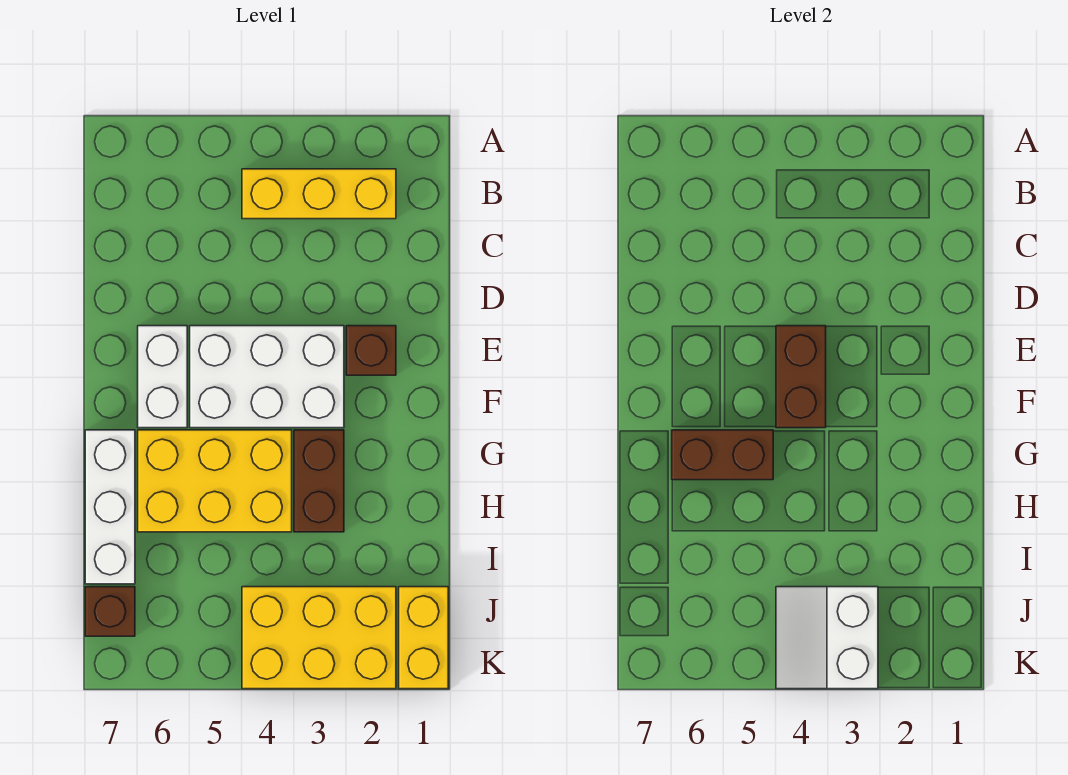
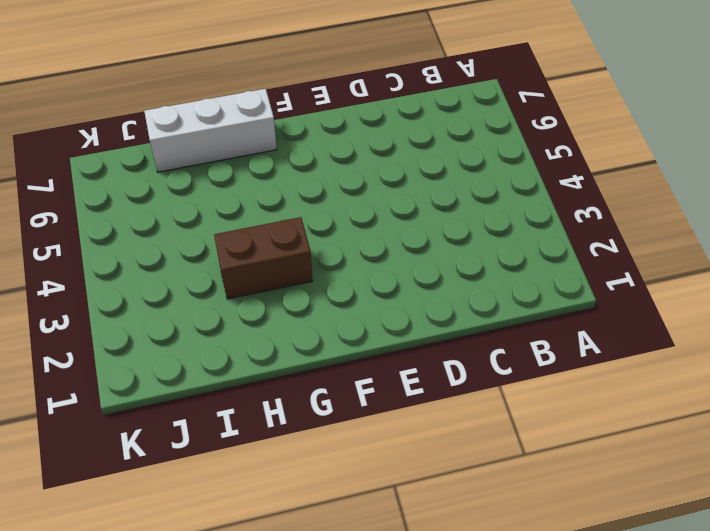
none -> yellow brick B2:B4 level 1
none -> brown brick E2 level 1
none -> white brick E3:F5 level 1

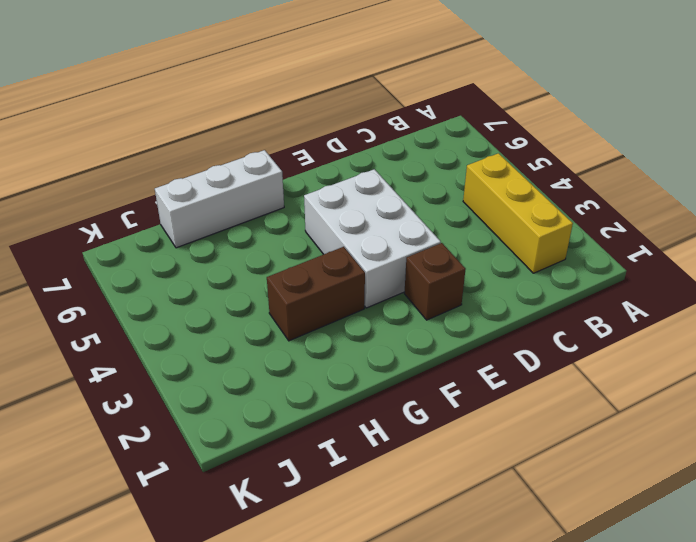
none -> white brick E6:F6 level 1
none -> yellow brick G4:H6 level 1
none -> yellow brick J1:K1 level 1

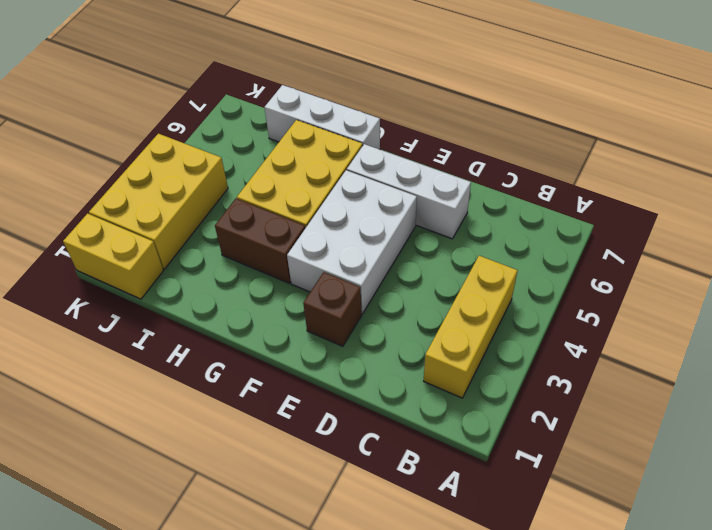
white brick D6:F6 level 1 -> white brick E6:F6 level 1
none -> brown brick J7 level 1
none -> brown brick E4:F4 level 2
none -> brown brick G5:G6 level 2

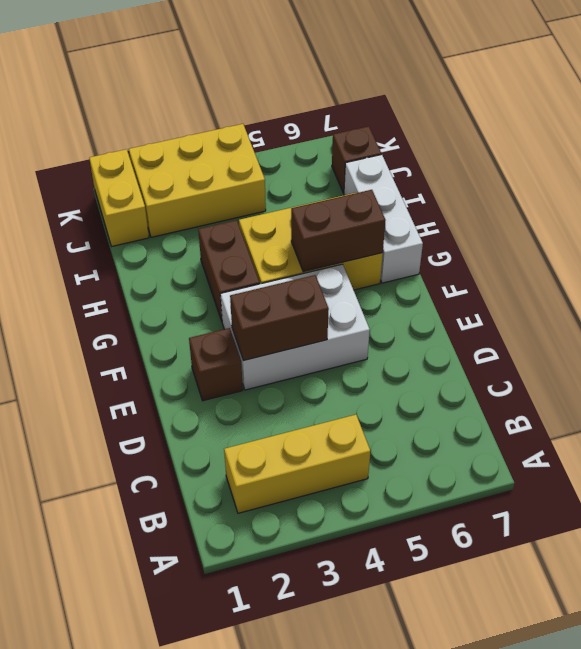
brown brick E3:E4 level 2 -> brown brick E4:F4 level 2
none -> white brick E6:F6 level 1
none -> white slope J3:K4 level 2 top 3

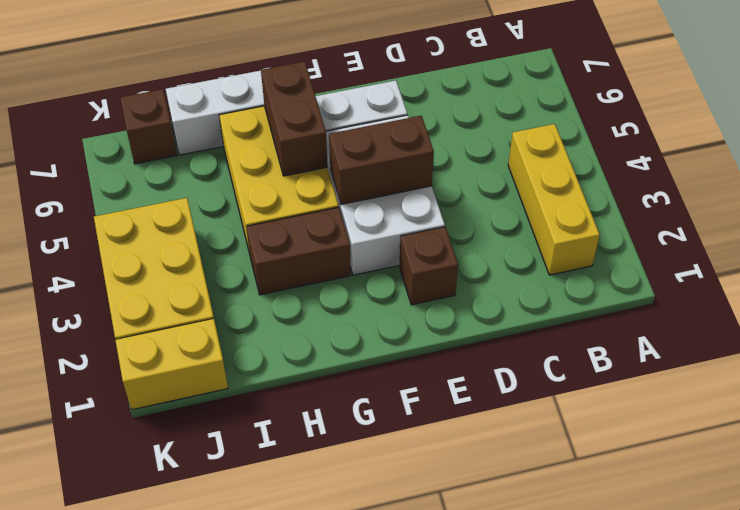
none -> white slope J3:K4 level 2 top 3

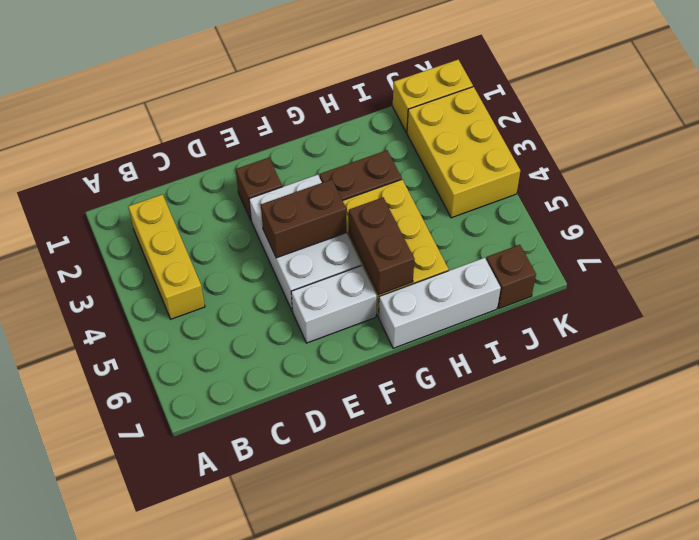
none -> white slope J3:K4 level 2 top 3

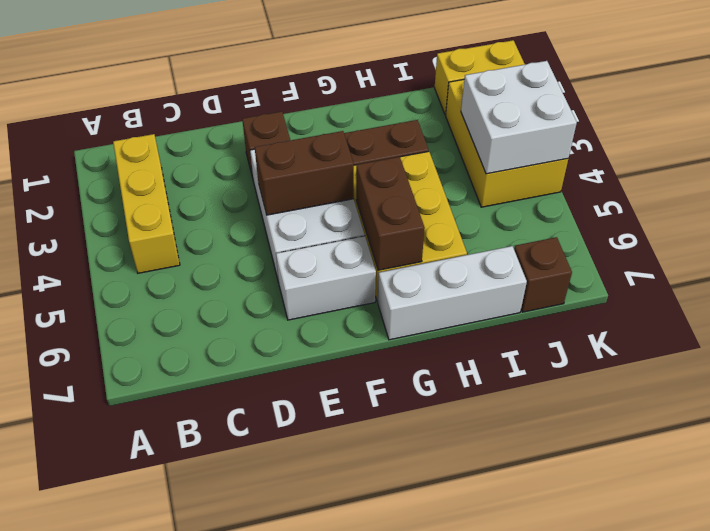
white brick J3:K4 level 2 -> white slope J3:K4 level 2 top 3

